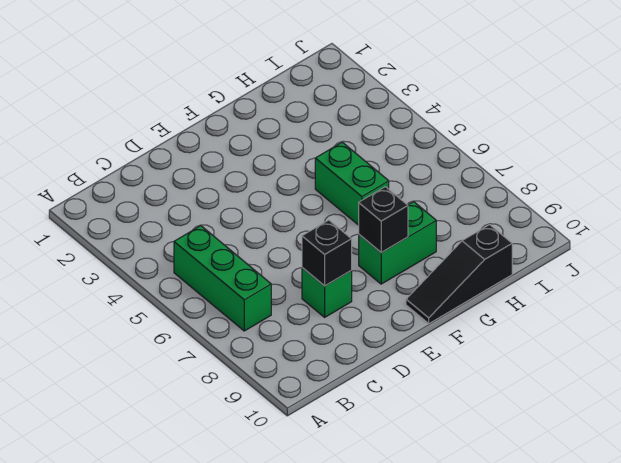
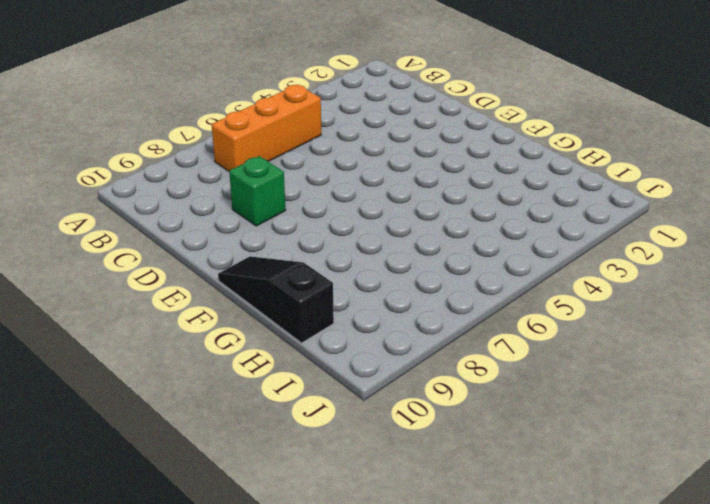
orange brick B5:B7 level 1 -> green brick B5:B7 level 1
none -> green brick F8:G8 level 1
none -> green brick G5:G6 level 1

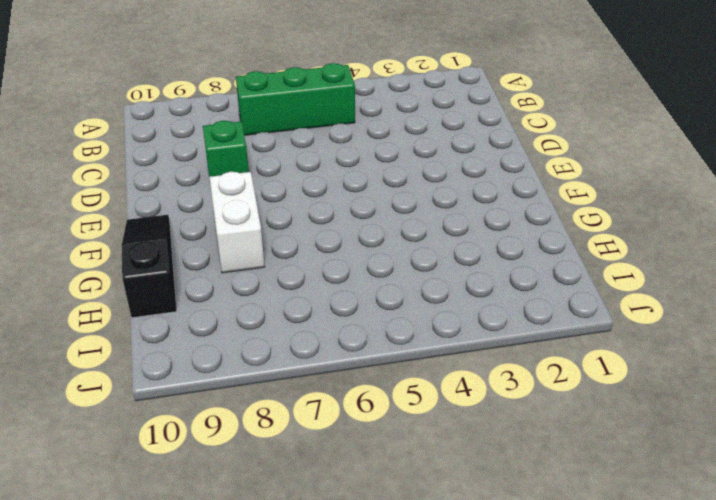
white brick F8:G8 level 1 -> green brick F8:G8 level 1
none -> green brick G5:G6 level 1
none -> black brick D8 level 2

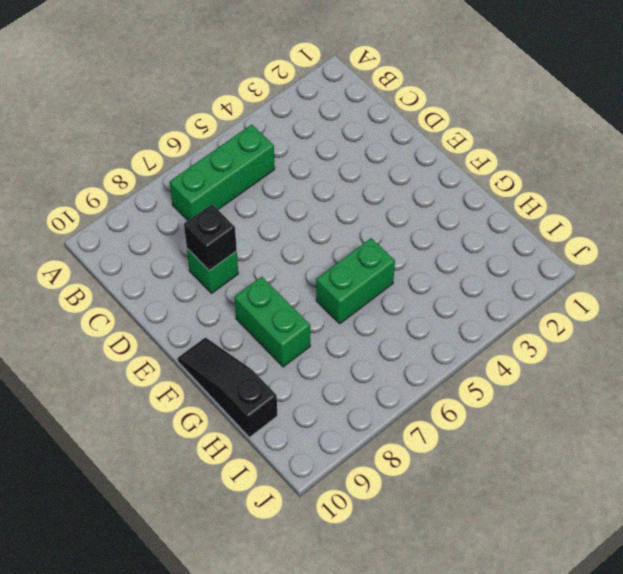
none -> black brick F8 level 2

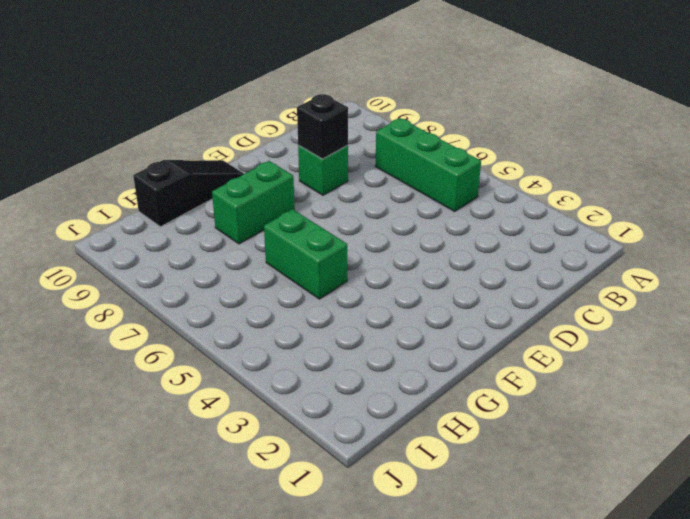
none -> black brick F8 level 2

